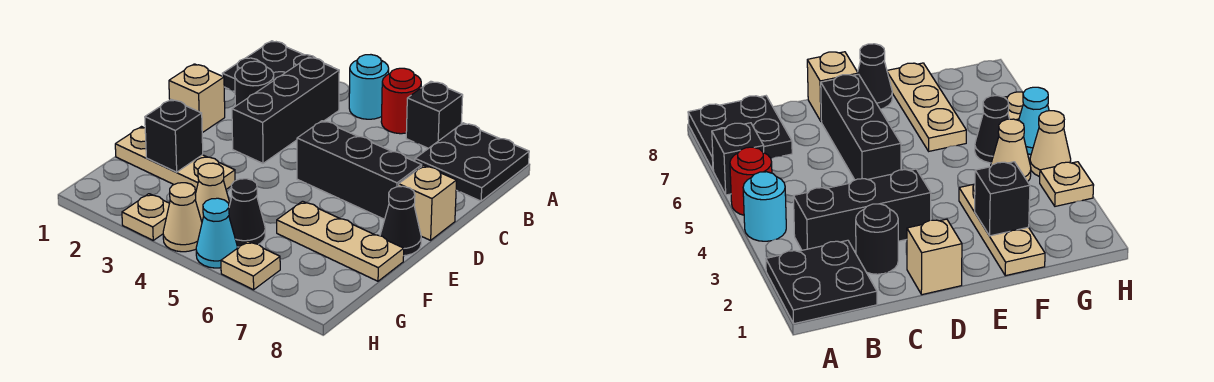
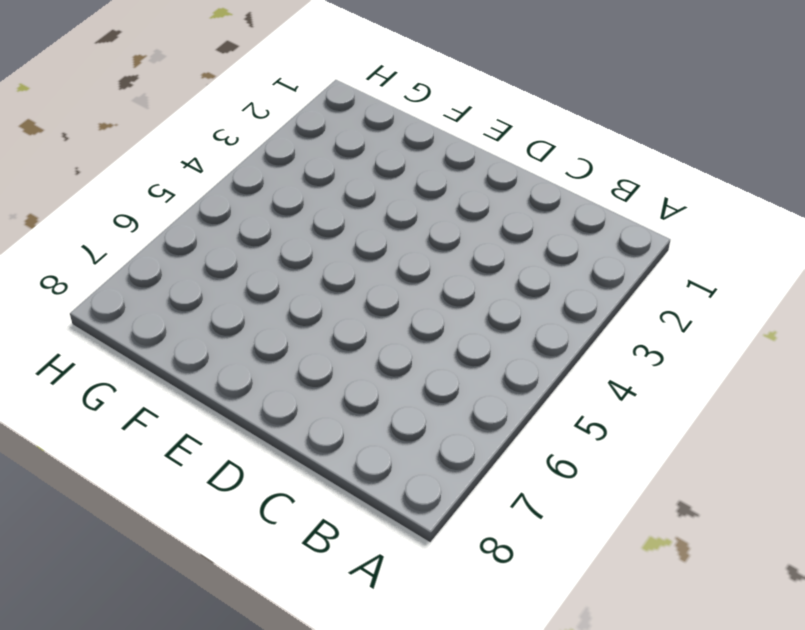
none -> black plate A1:B2 level 1
none -> cyan round brick A4 level 1
none -> red round brick A5 level 1

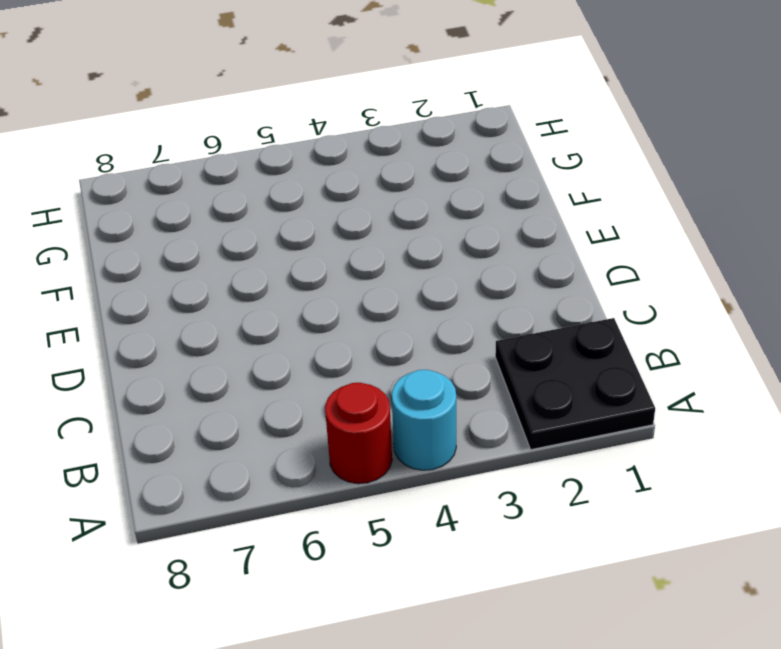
none -> black brick A6 level 1
none -> black plate A7:B8 level 1
none -> black brick B3:D3 level 1

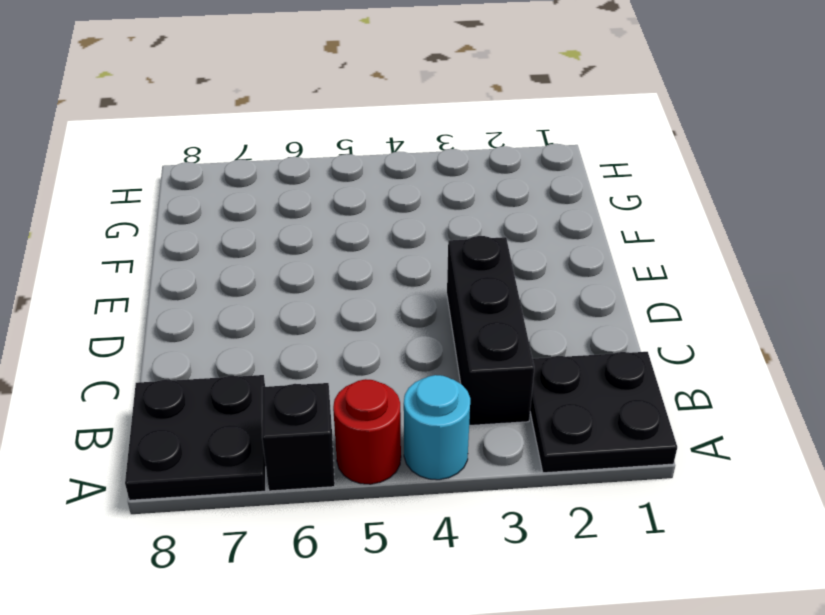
none -> black round brick C2 level 1
none -> tan brick D1 level 1
none -> black brick D5:D7 level 1

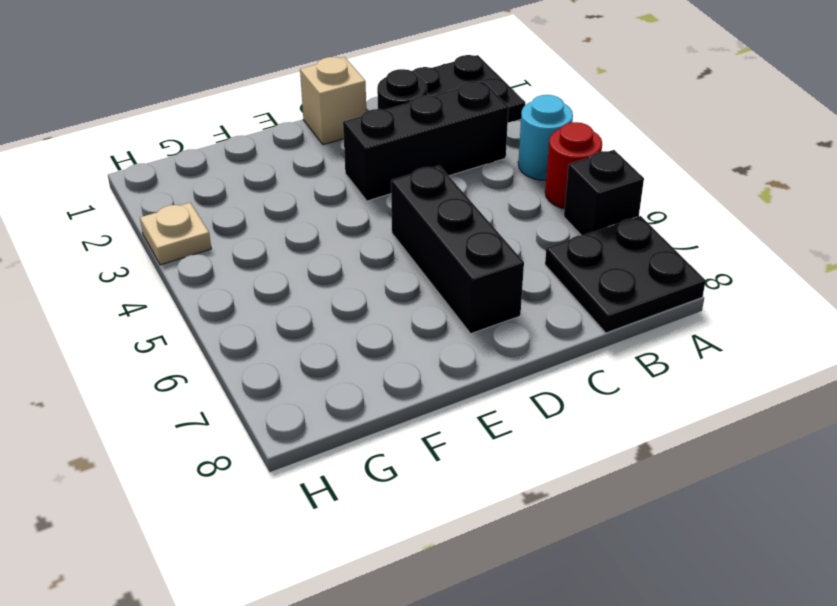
none -> tan brick D8 level 1
none -> black cone E8 level 1
none -> tan plate F1:F3 level 1

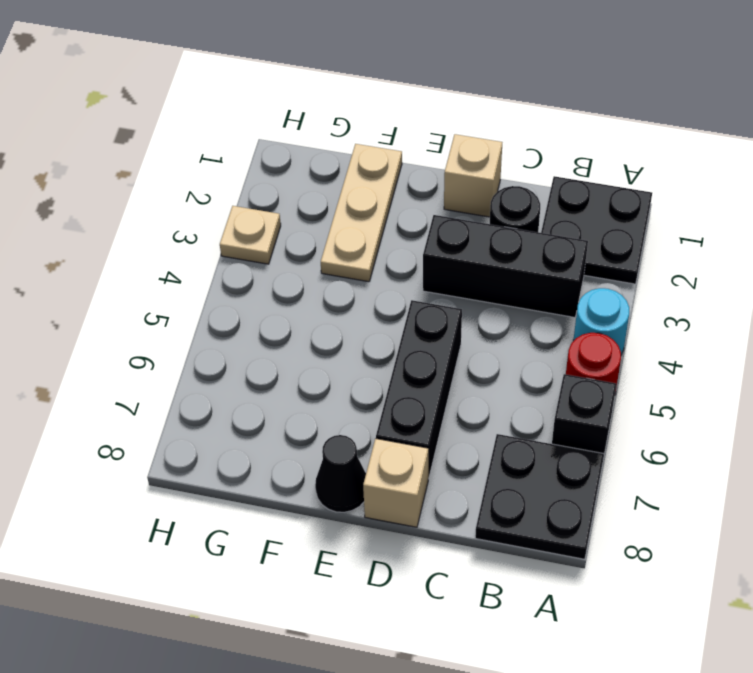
none -> tan plate F6:F8 level 1
none -> tan cone G4 level 1
none -> black cone G5 level 1

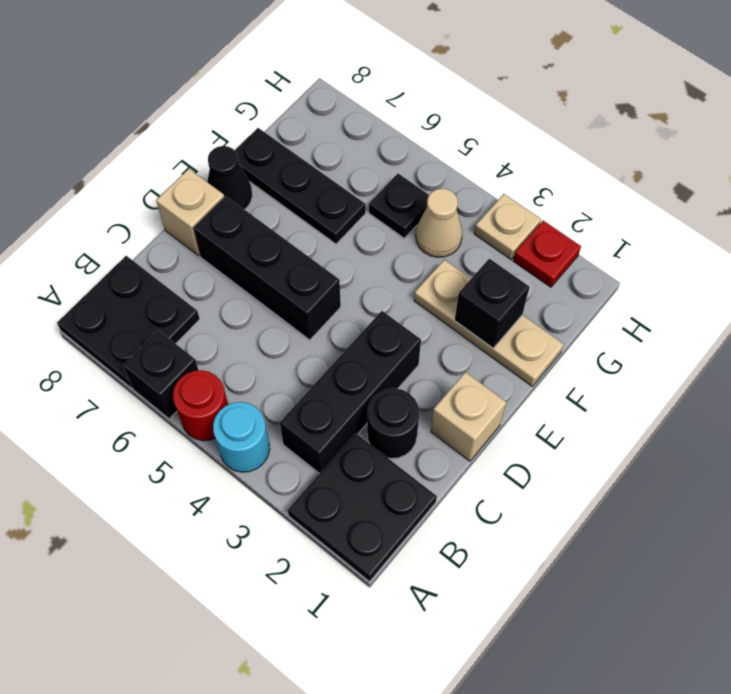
black plate F6:F8 level 1 -> tan plate F6:F8 level 1
black plate G5 level 1 -> black cone G5 level 1
red plate H2 level 1 -> none
none -> tan cone H4 level 1
none -> cyan cone H5 level 1
none -> tan plate H6 level 1

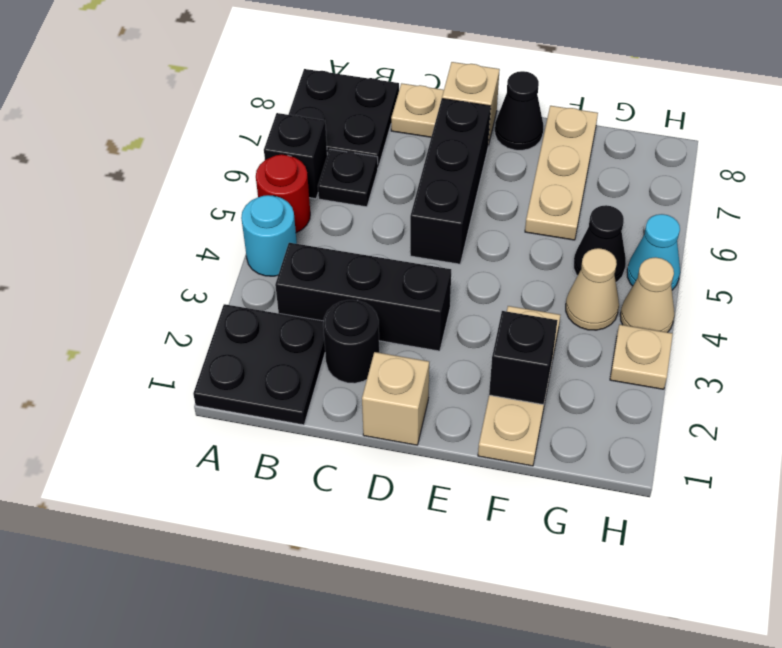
black plate B6 level 1 -> none
tan plate C8 level 1 -> tan plate H6 level 1

